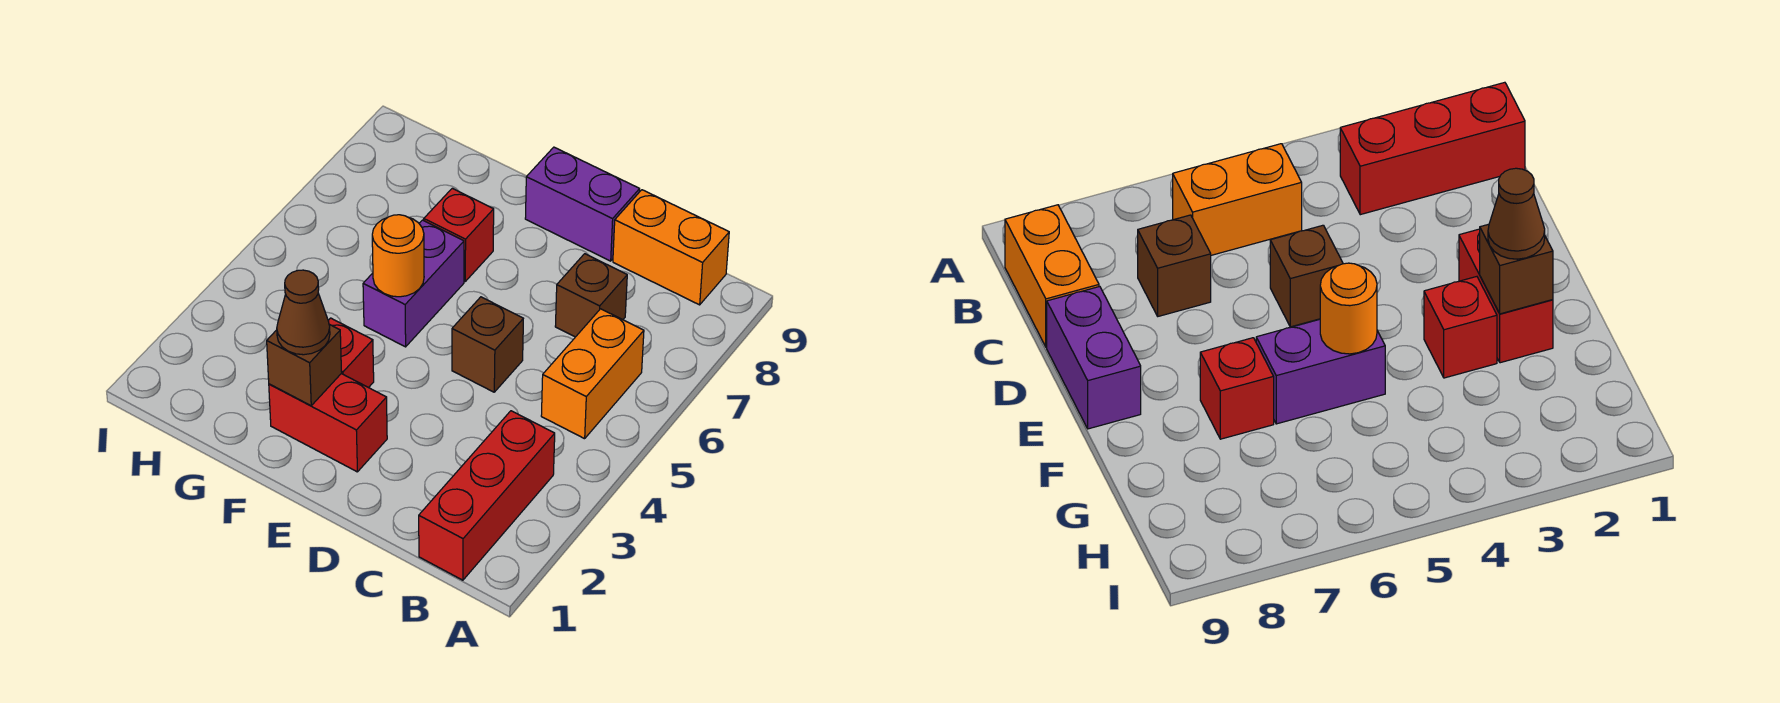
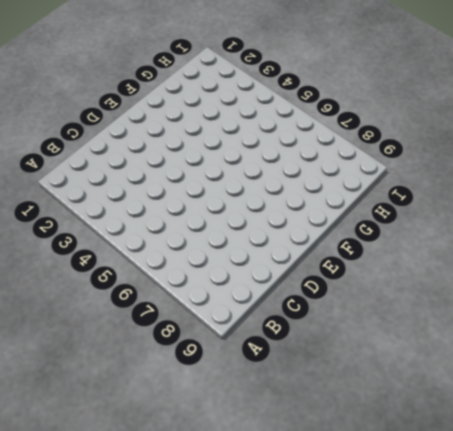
none -> red brick B1:B3 level 1
none -> orange brick B5:B6 level 1
none -> orange brick B9:C9 level 1

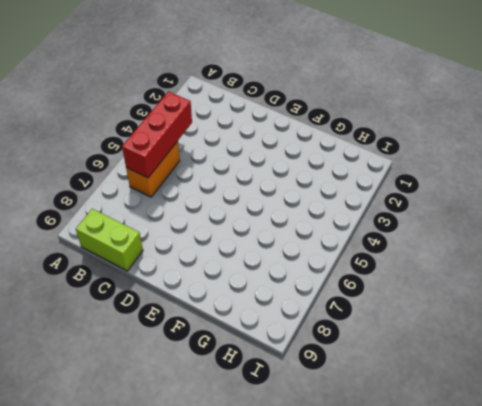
red brick B4:B6 level 2 -> red brick B1:B3 level 1
lime brick B9:C9 level 1 -> orange brick B9:C9 level 1
none -> brown brick C7 level 1
none -> brown brick D5 level 1
none -> purple brick D9:E9 level 1

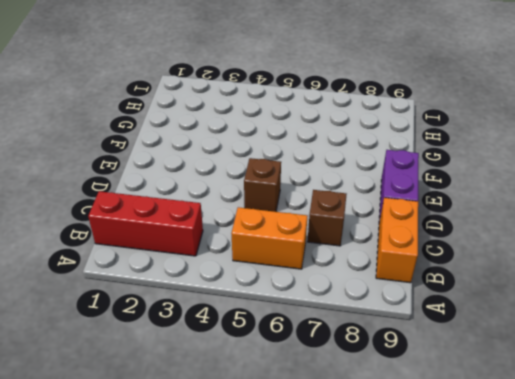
none -> red brick E2:F2 level 1
none -> red brick F3 level 1
none -> purple brick F5:F6 level 1

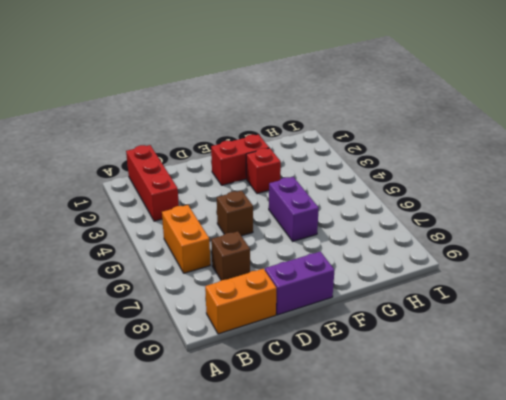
none -> red brick F7 level 1
none -> brown brick F2 level 2
none -> orange round brick F5 level 2

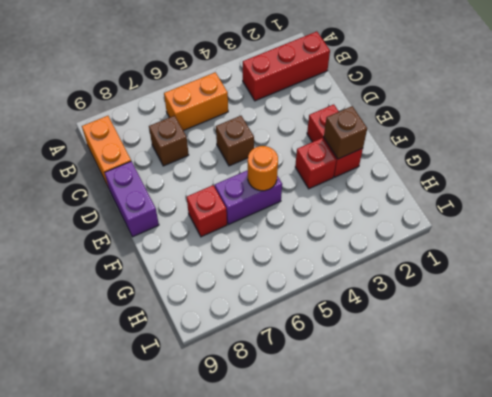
none -> brown cone F2 level 3

